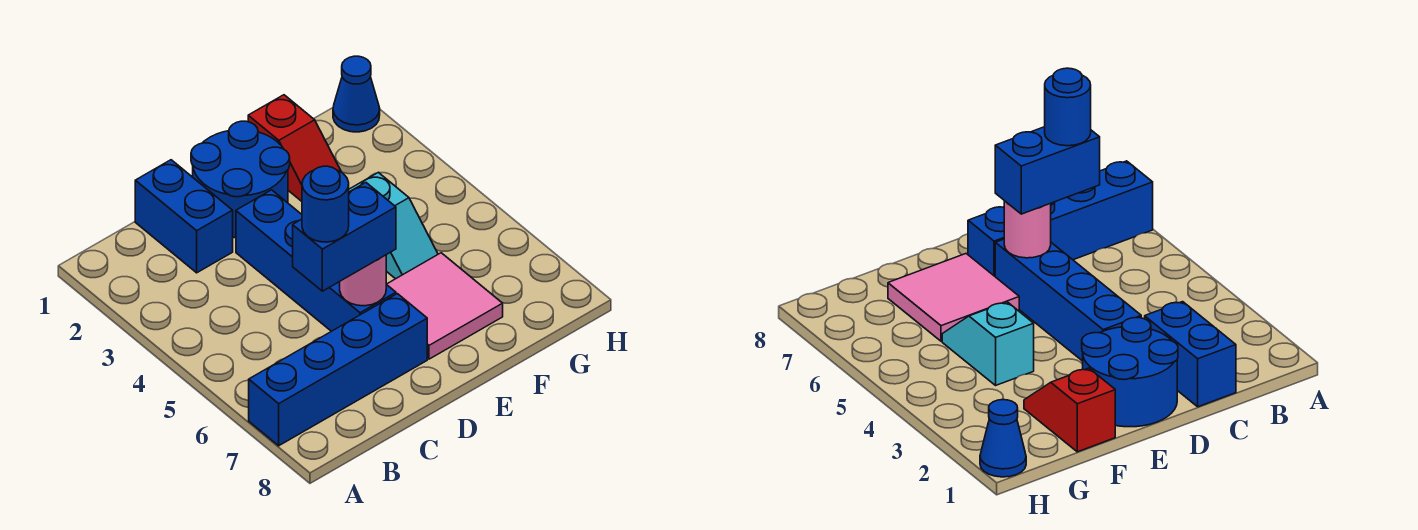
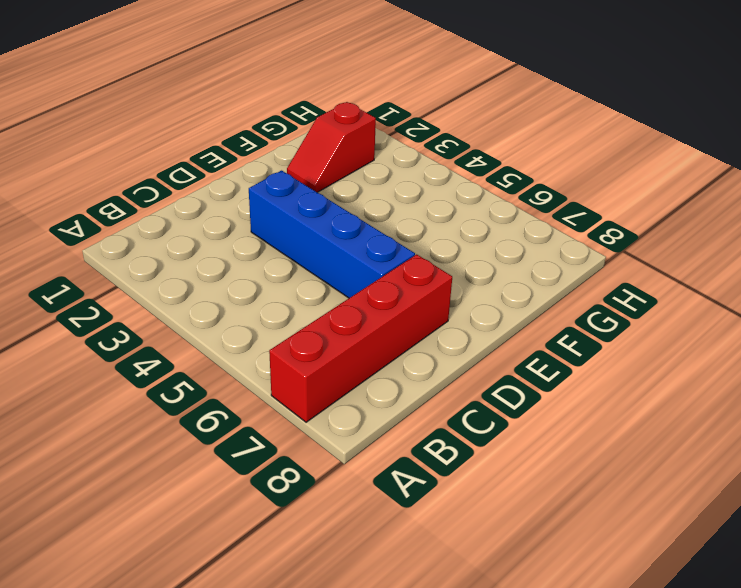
red brick A7:D7 level 1 -> blue brick A7:D7 level 1
red slope F2:G2 level 1 top G -> red slope F1:F2 level 1 top 1
none -> blue brick C1:C2 level 1
none -> blue round brick D1:E2 level 1

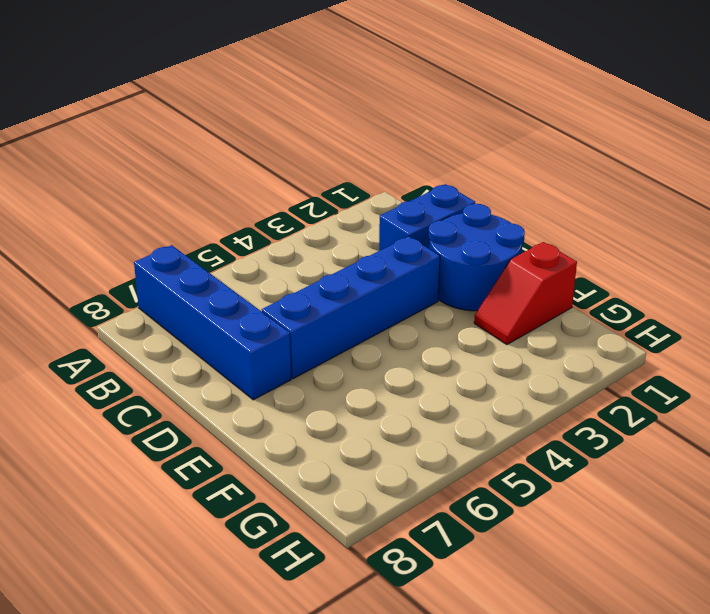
none -> pink tile E6:F7 level 1
none -> cyan slope F4:F5 level 1 top 4

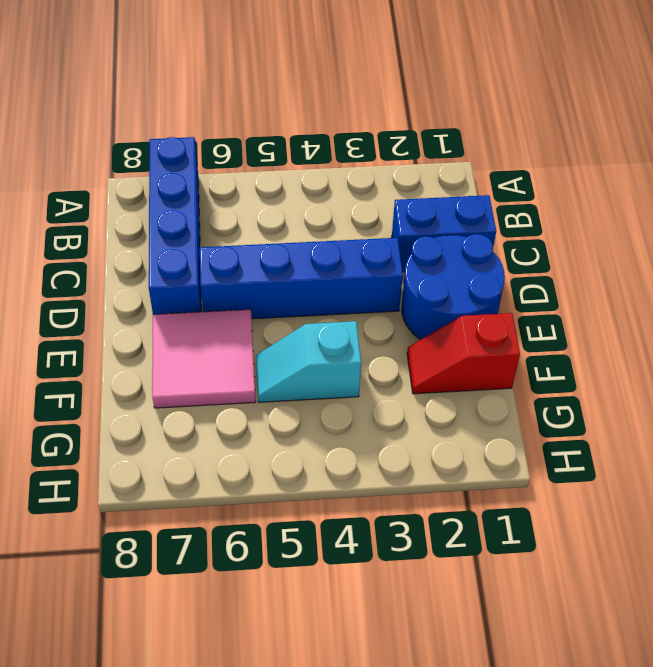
none -> blue cone H1 level 1
none -> pink round brick D6 level 2

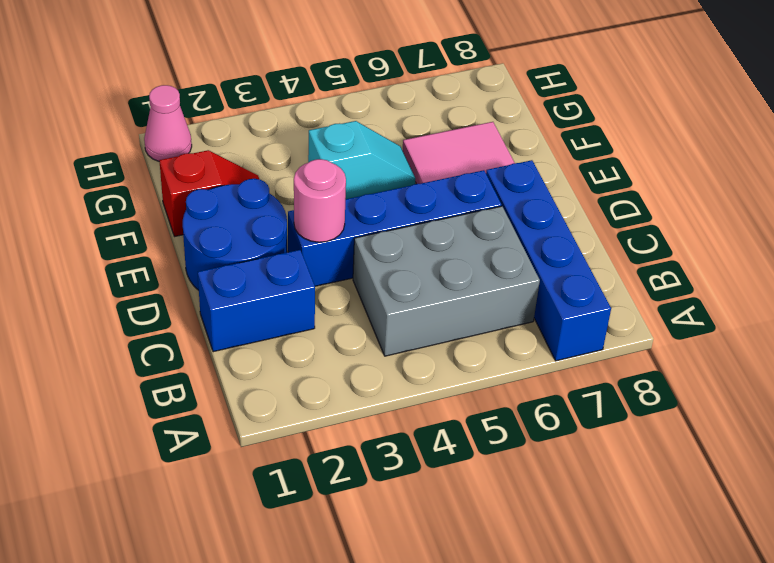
grey brick B4:C6 level 1 -> none
pink round brick D3 level 2 -> pink round brick D6 level 2
pink cone H1 level 1 -> blue cone H1 level 1
none -> blue brick C6:D6 level 3
none -> blue round brick C6 level 4

